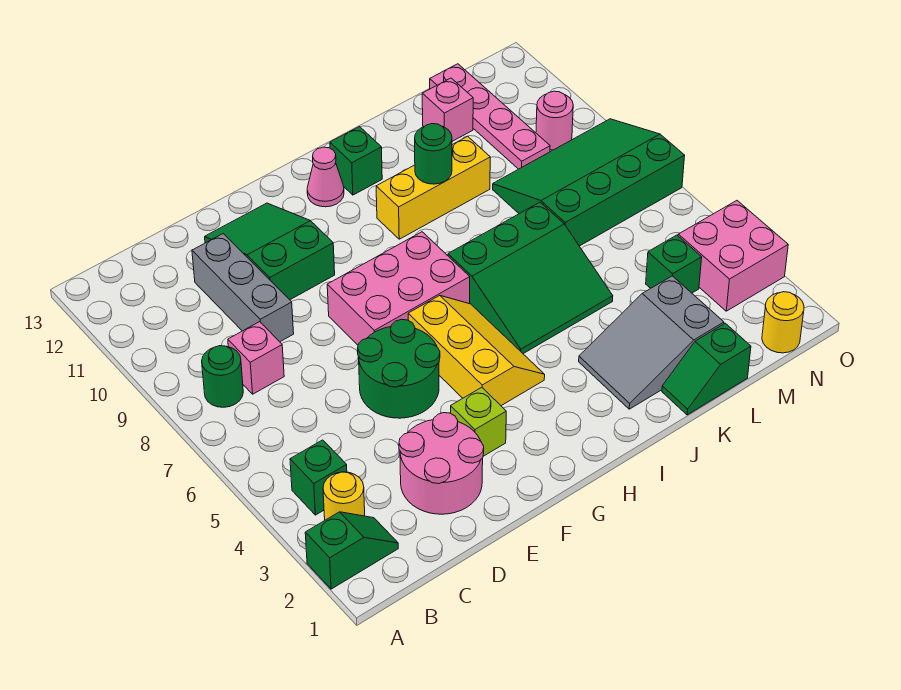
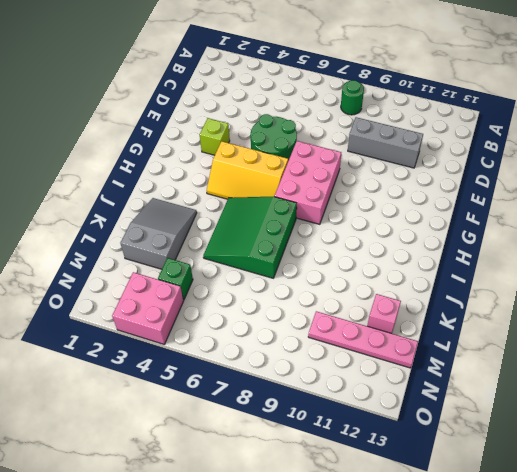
none -> green slope A2:B2 level 1 top A
none -> yellow round brick B3 level 1
none -> green brick B4 level 1

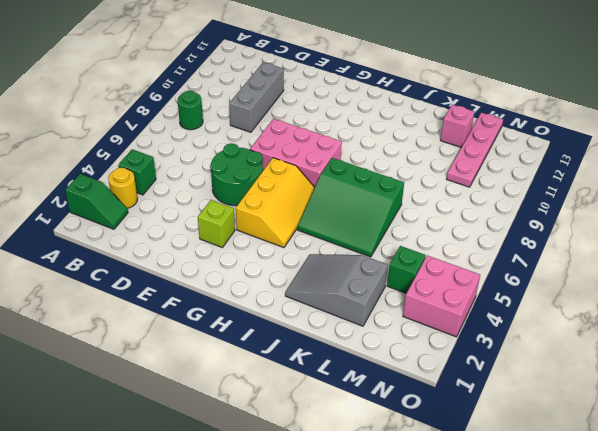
none -> pink brick C8 level 1
none -> pink round brick D2:E3 level 1
none -> green slope E10:F12 level 1 top 10

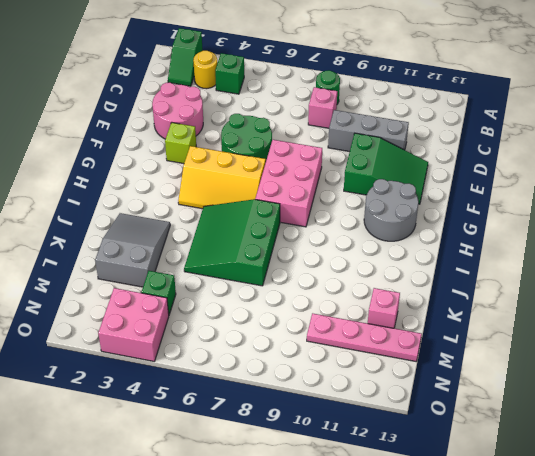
grey round brick G11:H12 level 1 -> pink cone H12 level 1
none -> yellow brick I10:K10 level 1
none -> green brick I12 level 1
none -> green slope K1:L1 level 1 top L

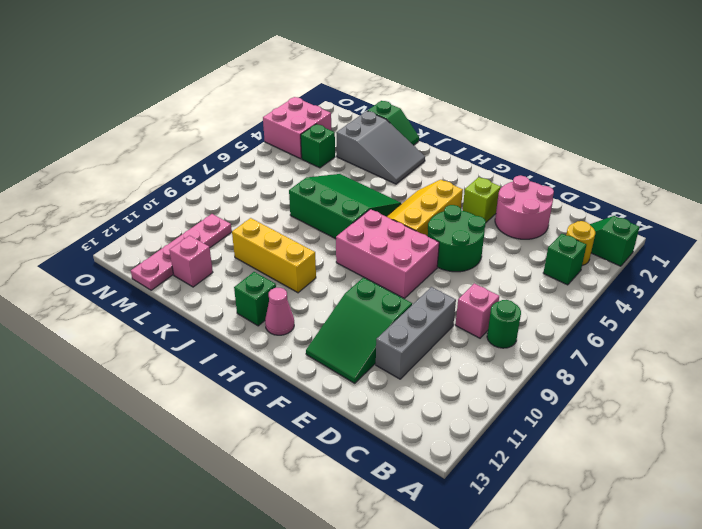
none -> green slope L7:O9 level 1 top 7
none -> yellow round brick N1 level 1
none -> pink round brick N10 level 1

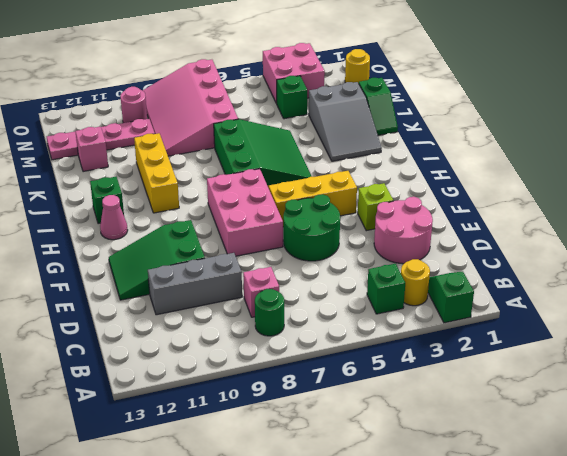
pink slope L7:O9 level 1 top 7 -> green slope L7:O9 level 1 top 7
none -> green round brick J10 level 2

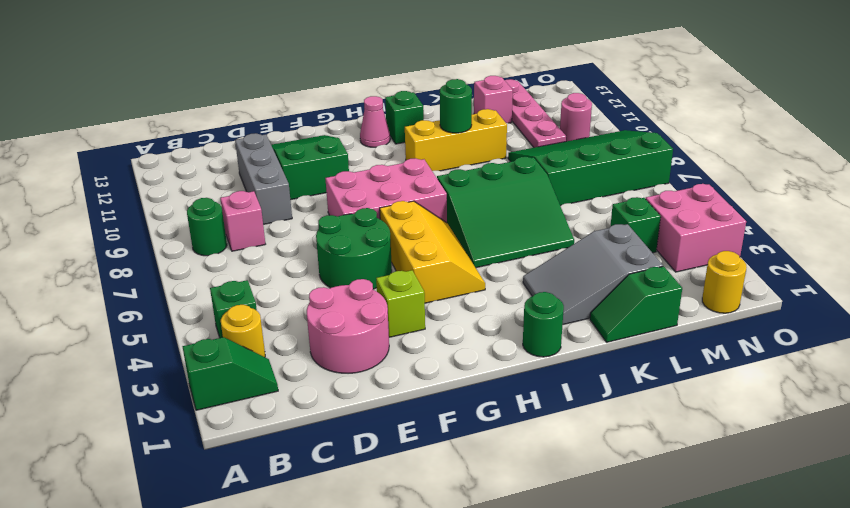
green round brick I1 level 1 -> none

